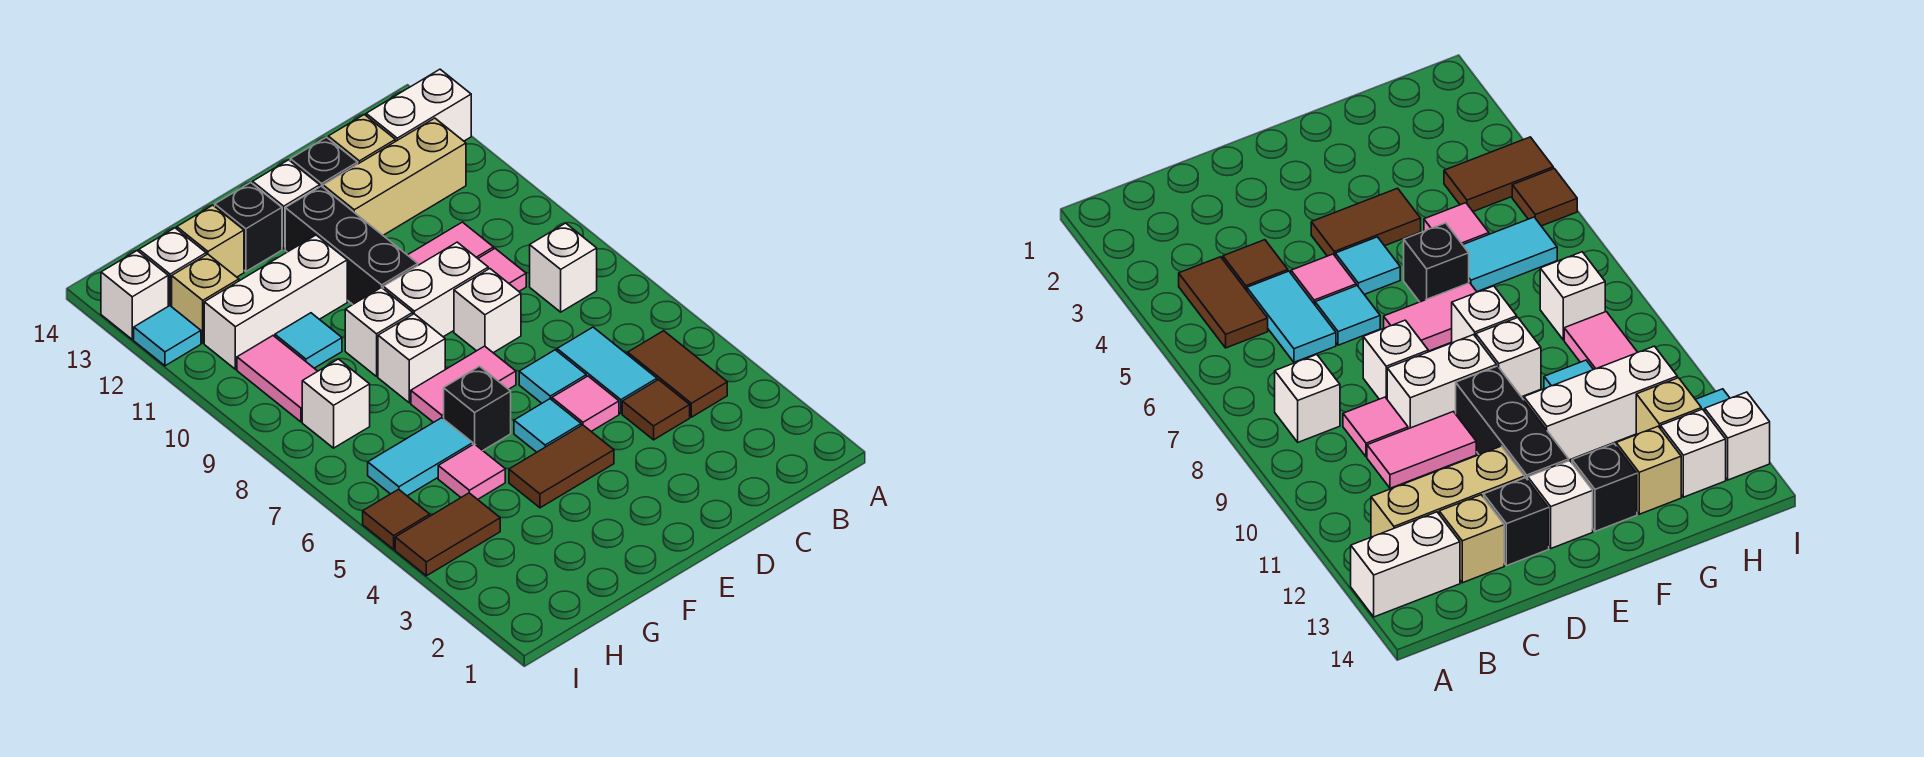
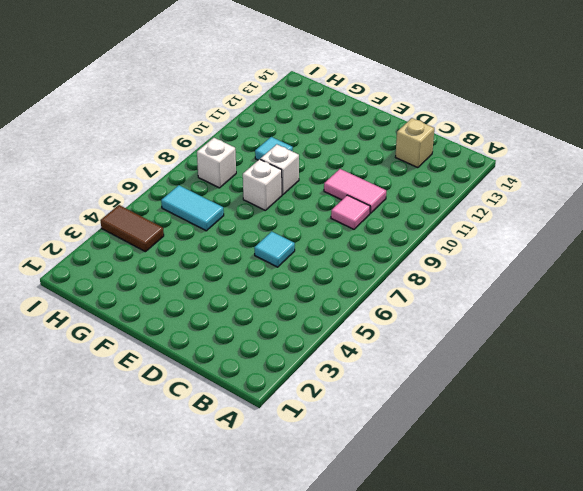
none -> white brick A13:B13 level 1
none -> brown tile B4:B5 level 1
none -> white brick B8 level 1
none -> tan brick B12:D12 level 1

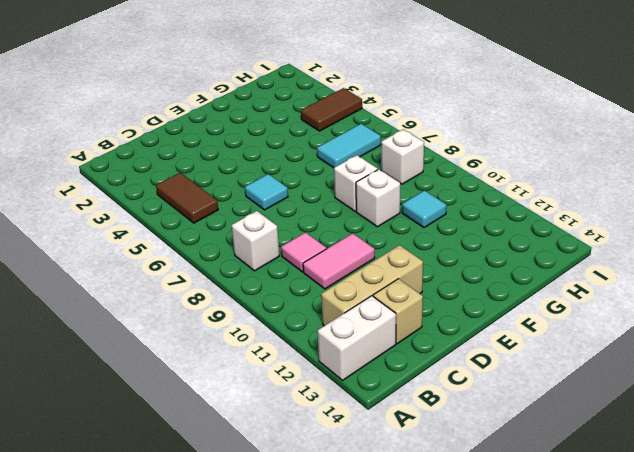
none -> brown tile C4 level 1
none -> cyan tile C5:C6 level 1
none -> pink tile D5 level 1
none -> white brick D8 level 1

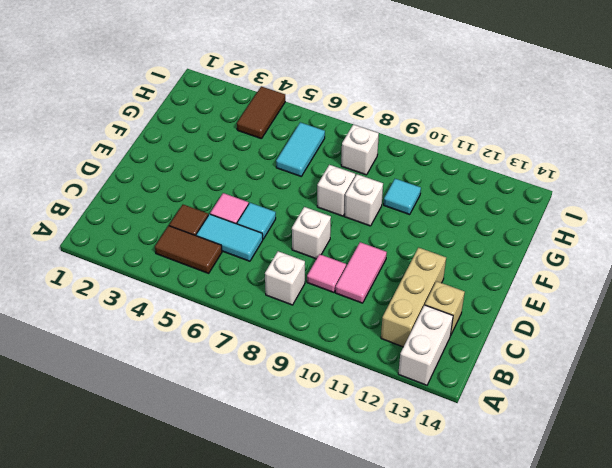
none -> white brick D9:E9 level 1
none -> black brick D13 level 1
none -> brown tile E4:F4 level 1
none -> cyan tile E5 level 1

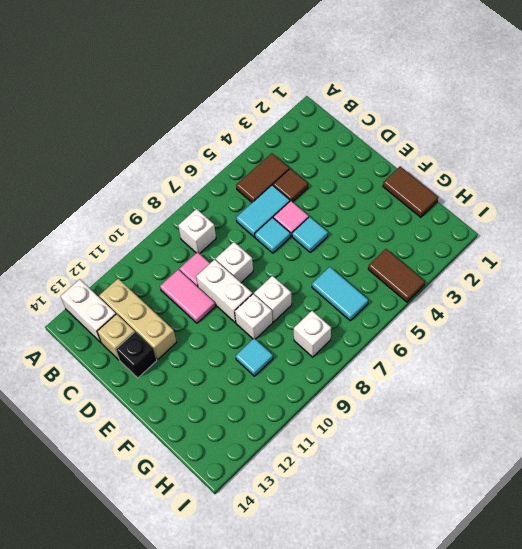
brown tile F1:G1 level 1 -> brown tile E4:F4 level 1
none -> pink tile E7:F7 level 1
none -> black brick E10:E12 level 1
none -> white brick E13 level 1
none -> black brick F6 level 1

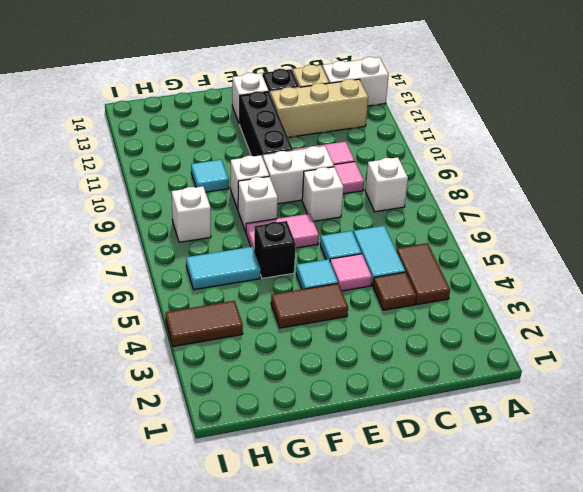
none -> white brick F11:H11 level 1
none -> black brick F13 level 1
none -> pink tile G5 level 1
none -> tan brick G13 level 1

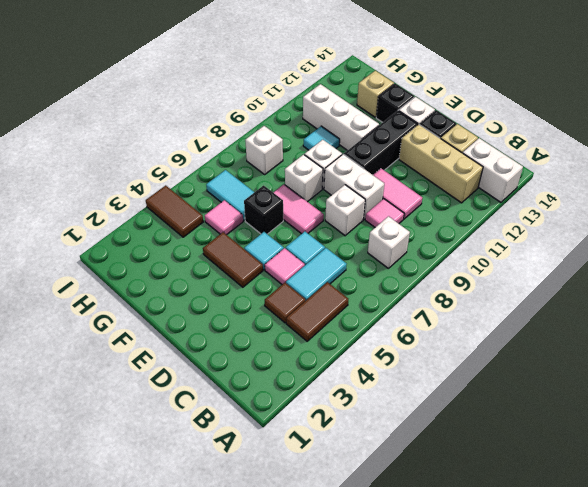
none -> pink tile H9:H10 level 1
none -> tan brick H12 level 1
none -> white brick H13 level 1
none -> brown tile I5 level 1

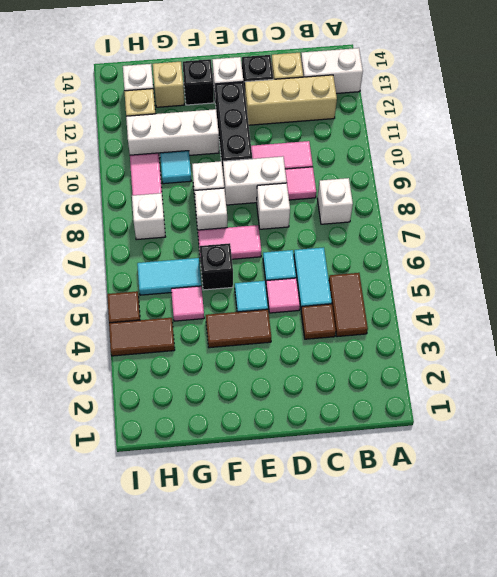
none -> cyan tile I12 level 1
none -> white brick I13 level 1

